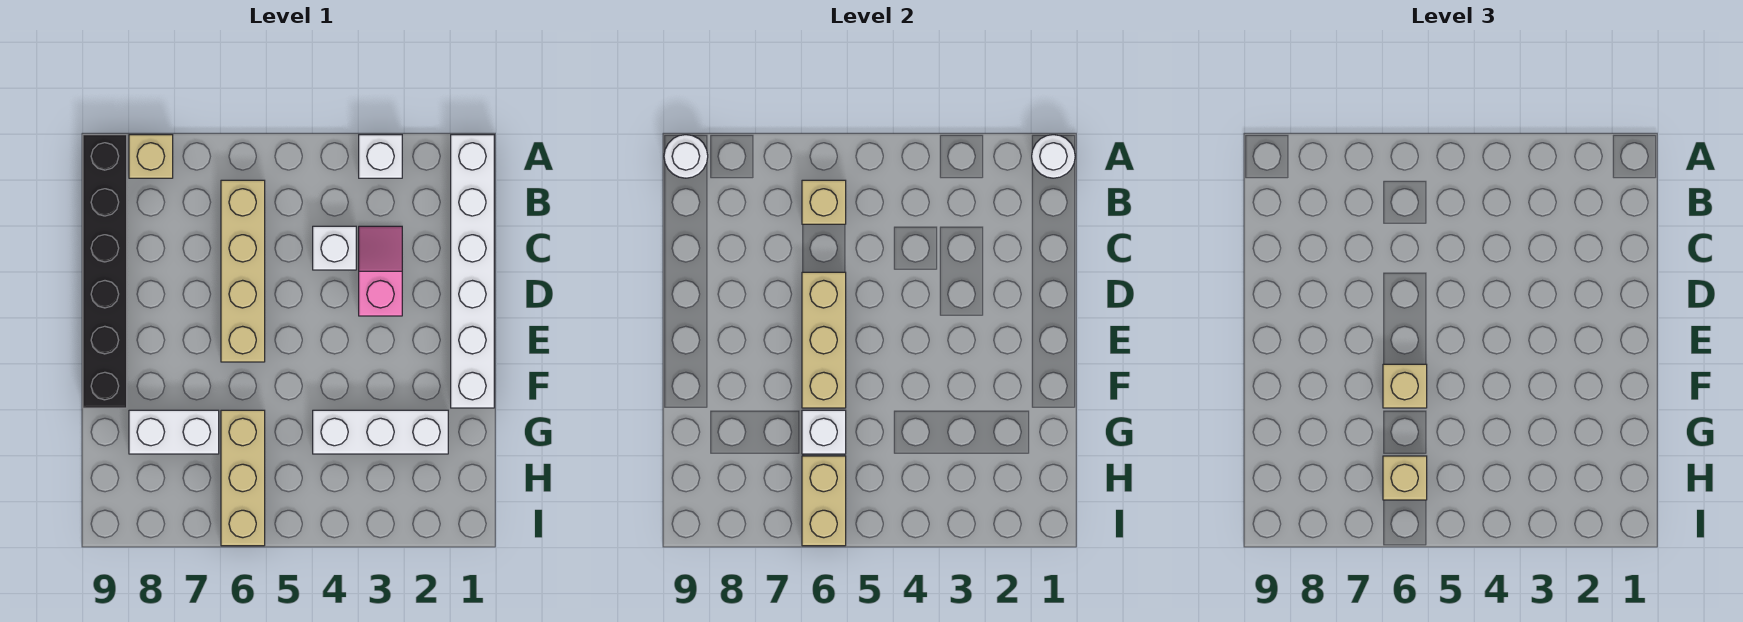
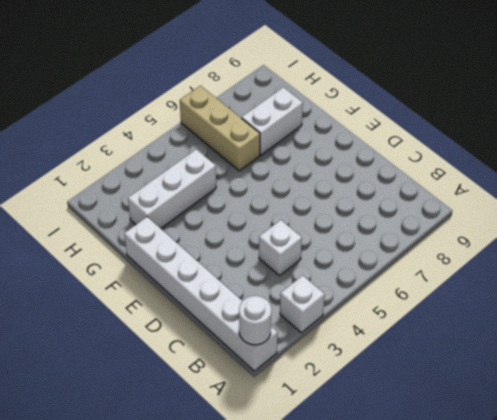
none -> tan brick A8 level 1
none -> black brick A9:F9 level 1
none -> tan brick B6:E6 level 1

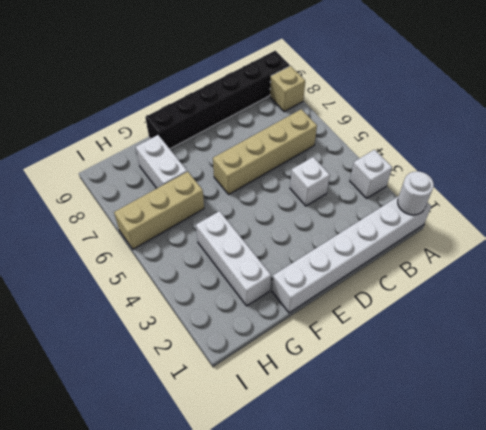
none -> pink slope C3:D3 level 1 top D
none -> white round brick A9 level 2
none -> tan brick B6 level 2

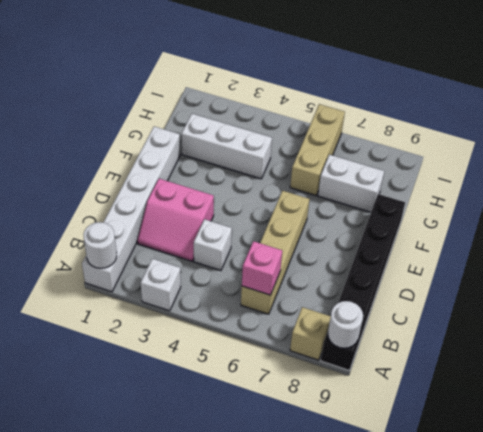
pink brick B6 level 2 -> tan brick B6 level 2
pink slope C2:D3 level 1 top D -> pink slope C3:D3 level 1 top D
none -> tan brick D6:F6 level 2
none -> white brick G6 level 2
none -> tan brick H6:I6 level 2

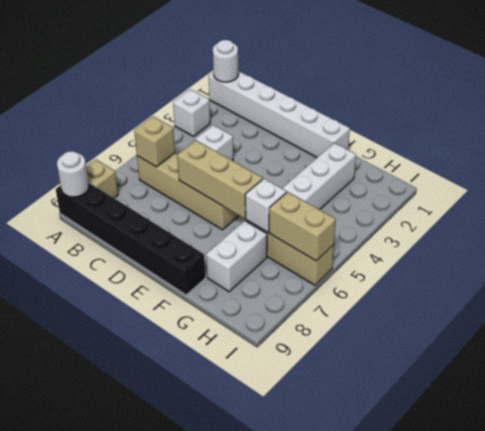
none -> pink slope C3:D3 level 1 top D
none -> tan brick F6 level 3
none -> tan brick H6 level 3

